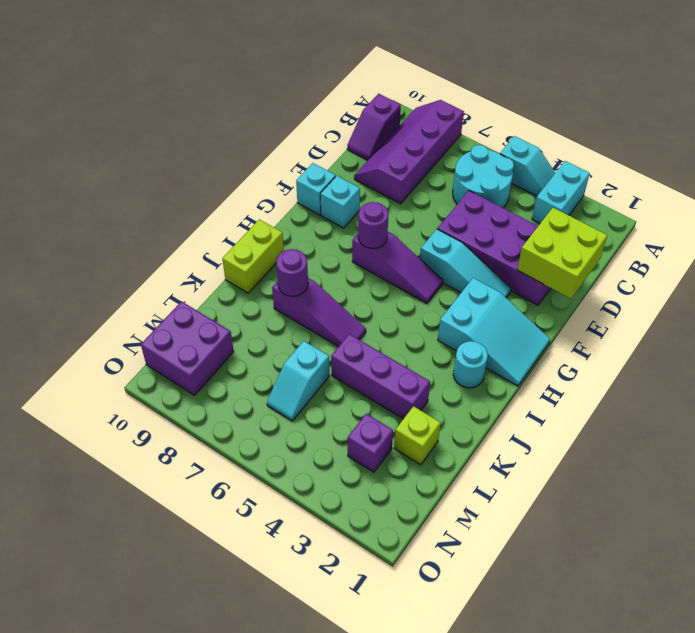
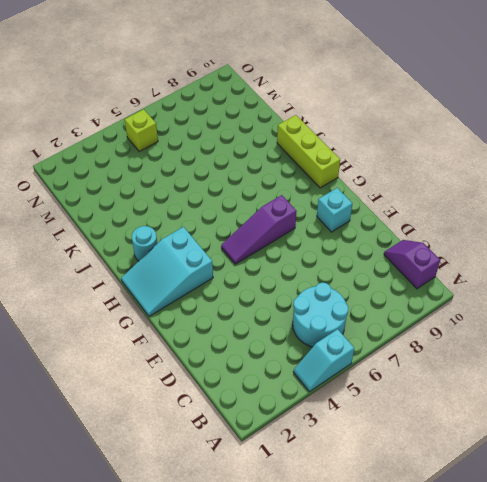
lime brick H10:J10 level 1 -> lime brick I10:J10 level 1
lime brick N5 level 1 -> lime brick L2 level 1
none -> cyan brick A3:B3 level 1
none -> purple slope A8:D9 level 1 top 8
none -> purple brick D2:E5 level 1

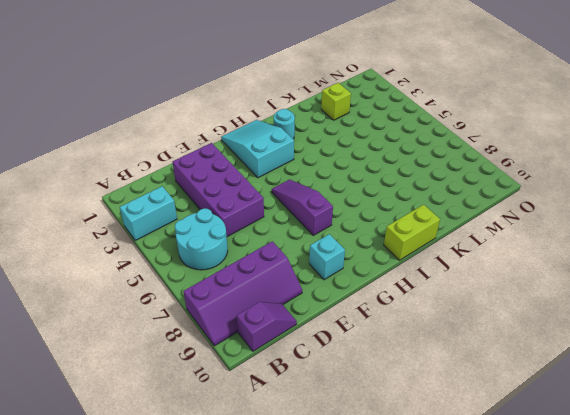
none -> cyan slope A4:A5 level 1 top 5
none -> cyan slope F3:F5 level 1 top 5
none -> cyan brick F10 level 1

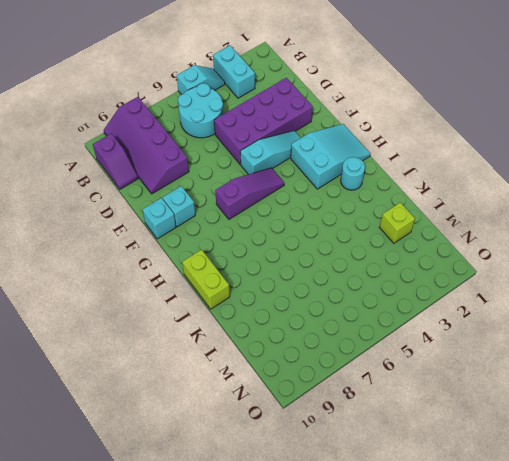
none -> purple slope J6:J8 level 1 top 8
none -> purple brick K3:K5 level 1
none -> cyan slope L6:M6 level 1 top L

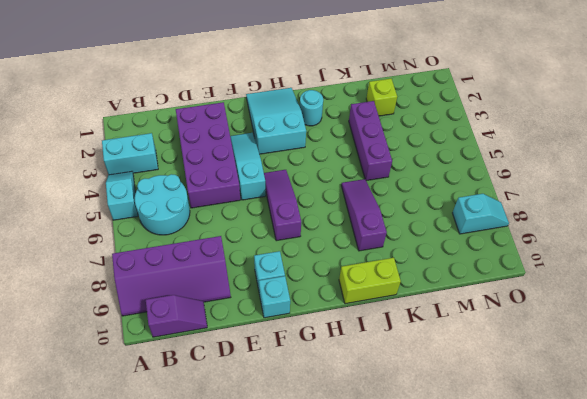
cyan slope N8:O8 level 1 top N -> cyan slope L6:M6 level 1 top L
none -> purple brick M3 level 1
none -> purple brick M9:N10 level 1
none -> lime brick D1:E2 level 2

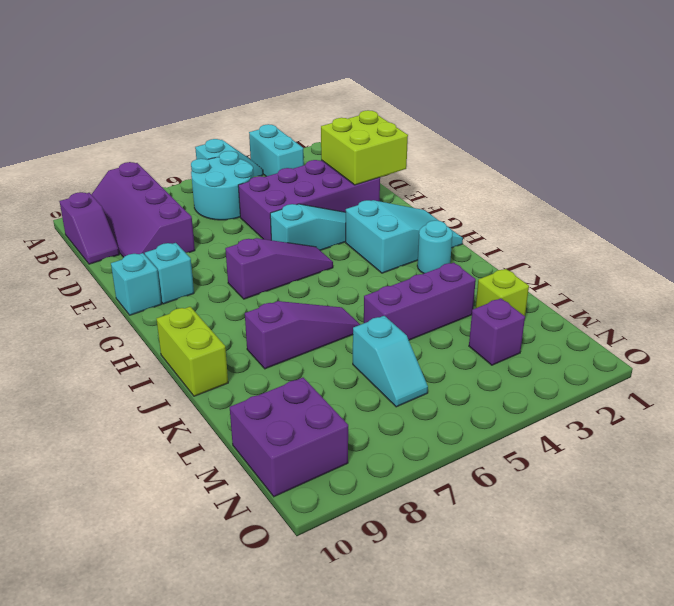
none -> purple round brick G7 level 2
none -> purple round brick J8 level 2

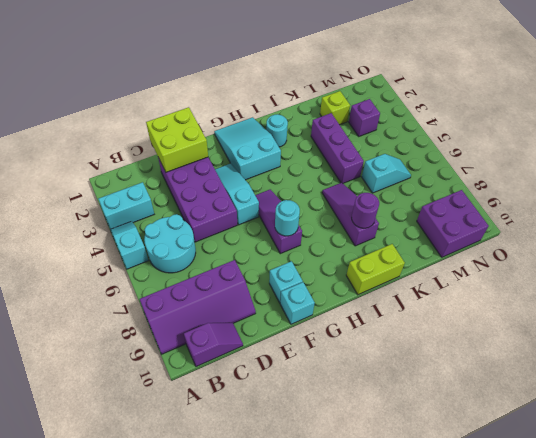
cyan round brick G7 level 2 -> purple round brick G7 level 2

